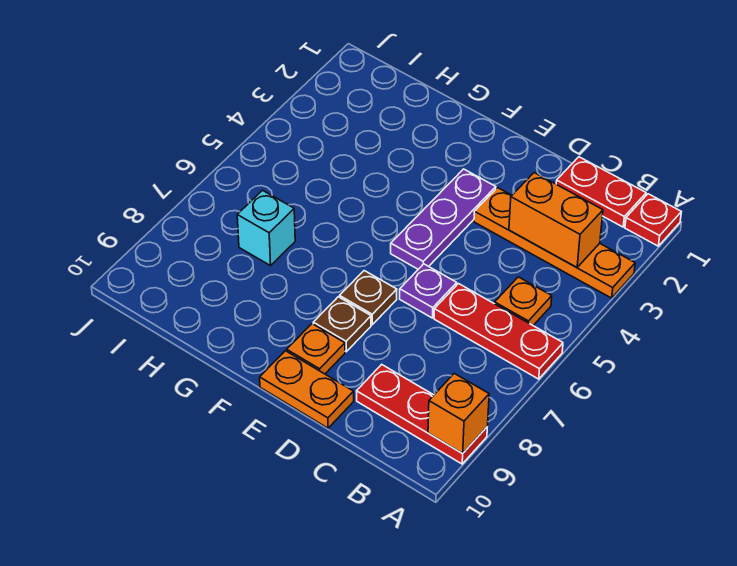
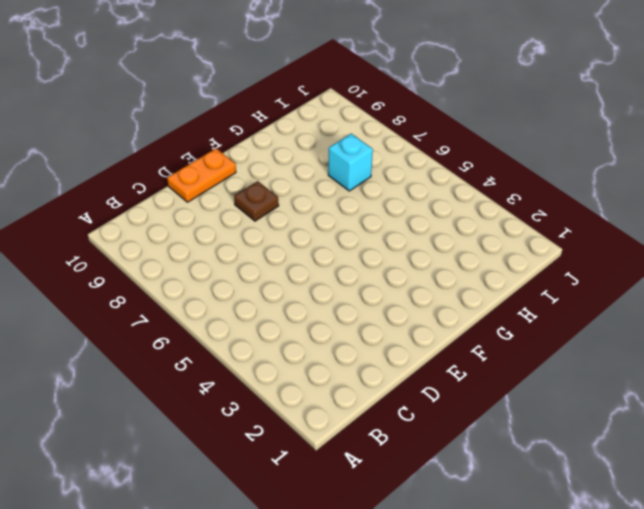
none -> red plate A1 level 1
none -> orange plate A3:D3 level 1
none -> red plate A6:C6 level 1

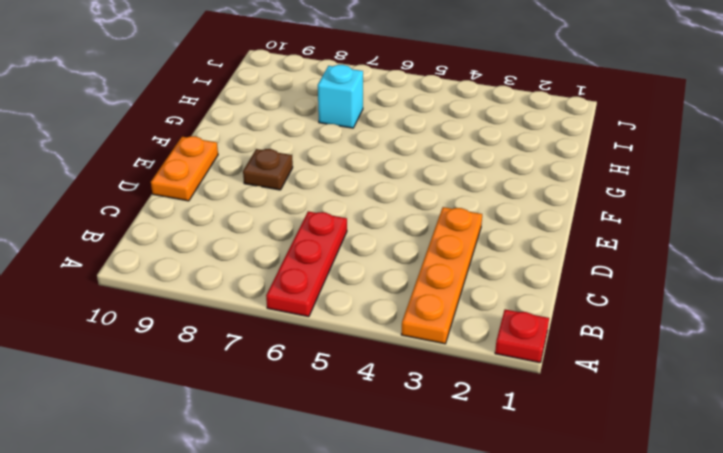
none -> red plate A9:C9 level 1
none -> red plate B1:C1 level 1
none -> orange plate B5 level 1

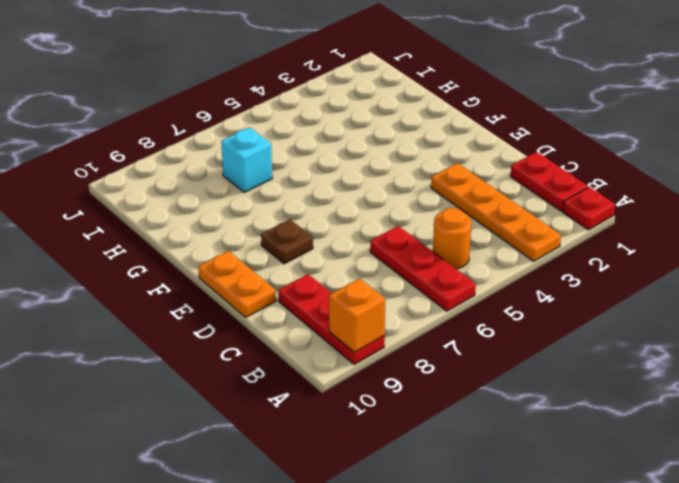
orange round brick B5 level 1 -> orange plate B5 level 1
none -> purple plate D6 level 1
none -> purple plate E3:E5 level 1
none -> brown plate E7 level 1

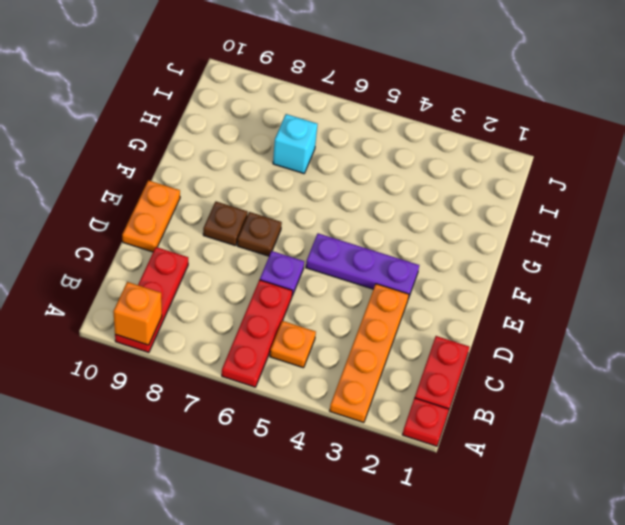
none -> orange plate E9 level 1
none -> orange brick B3:C3 level 2

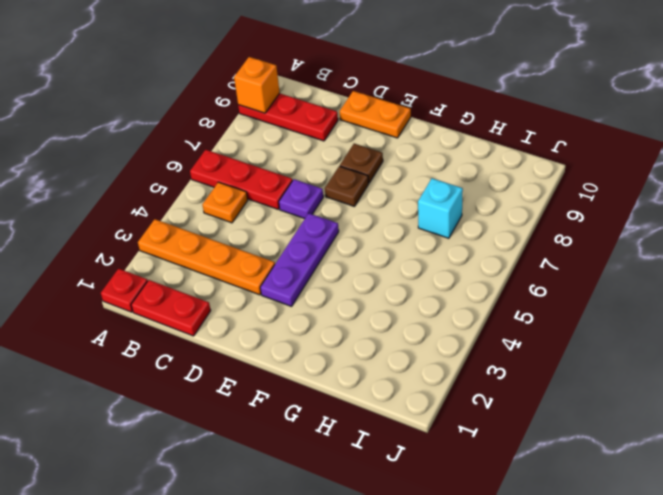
none -> orange plate E9 level 1
none -> orange brick B3:C3 level 2

